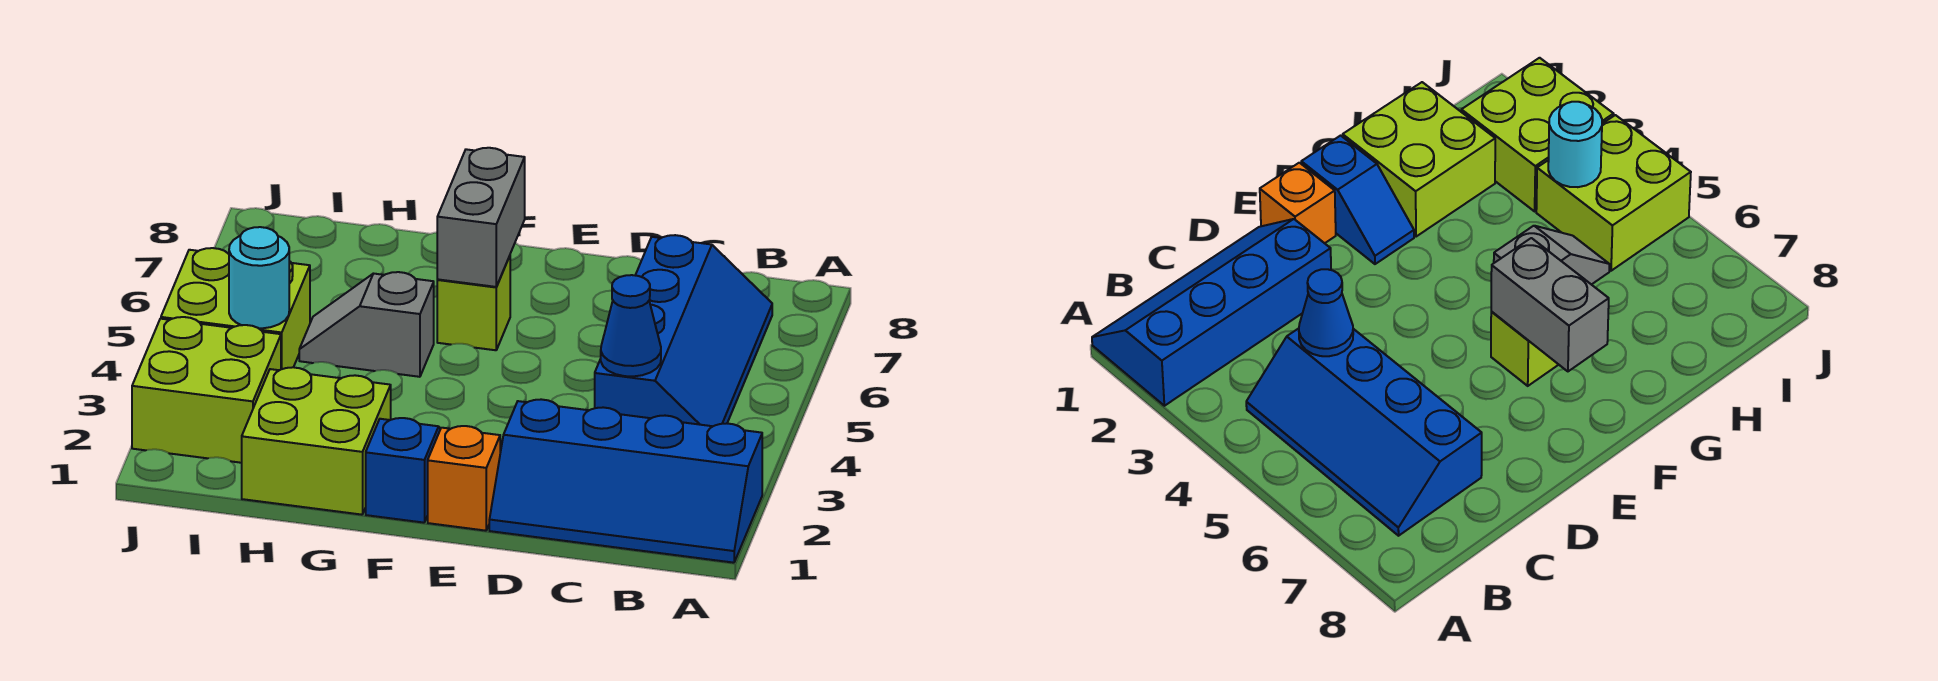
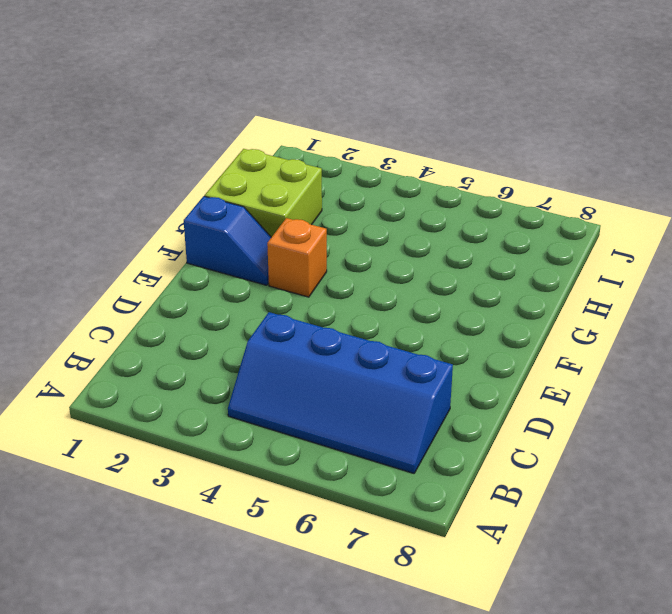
orange brick F3 level 1 -> orange brick E1 level 1
none -> blue slope A1:D2 level 1 top 2
none -> lime brick F6 level 1
none -> grey slope G5:H5 level 1 top G

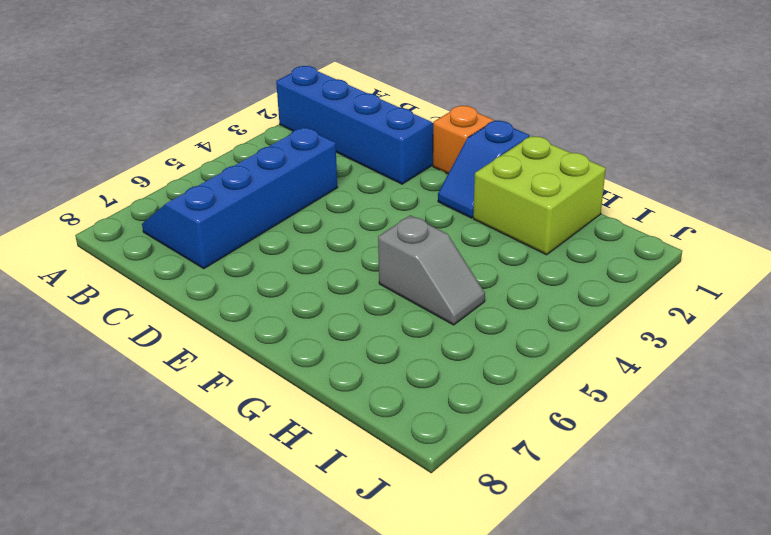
none -> lime brick F6 level 1
none -> lime brick I2:J3 level 1
none -> lime brick I4:J5 level 1

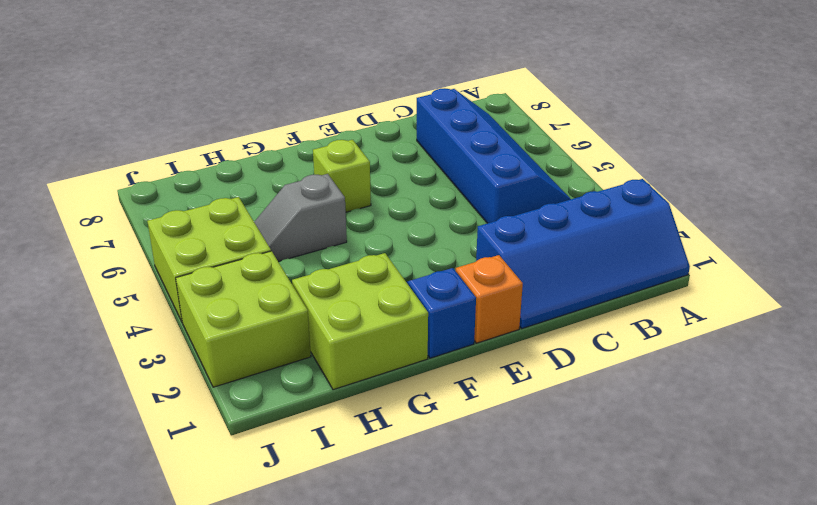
none -> blue cone C4 level 2
none -> grey brick F6:F7 level 2
none -> cyan round brick I4 level 2

